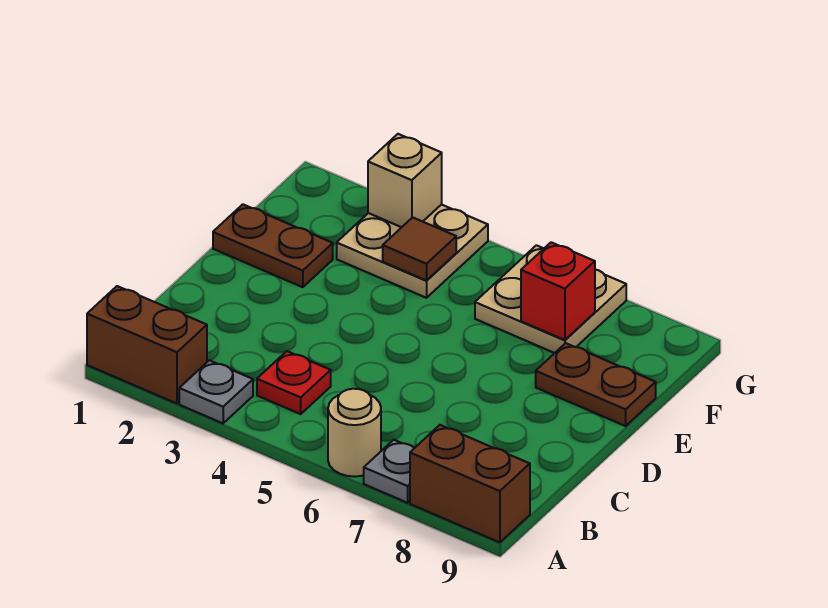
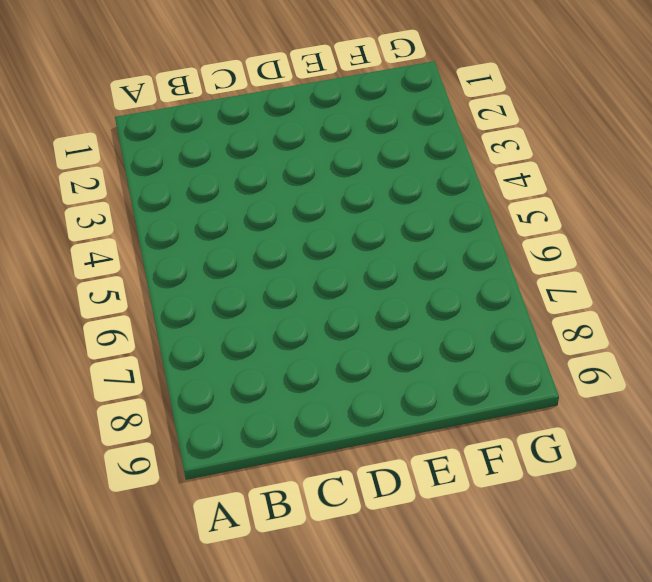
none -> brown brick A1:A2 level 1
none -> grey plate A3 level 1
none -> tan round brick A6 level 1

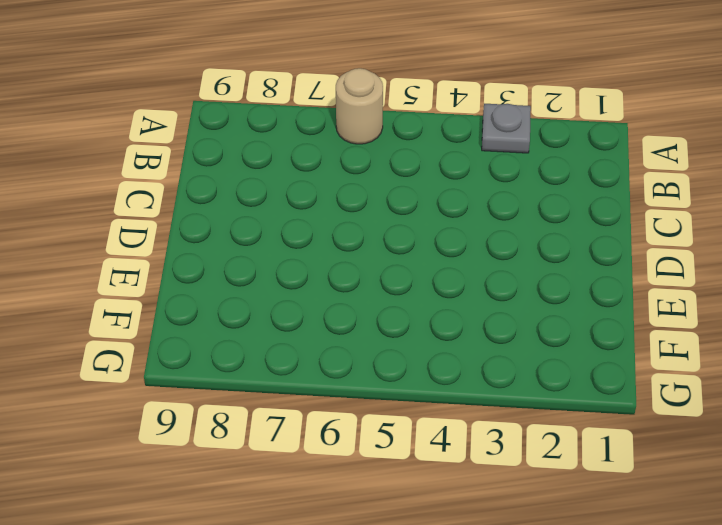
none -> brown brick A1:A2 level 1
none -> grey plate A7 level 1
none -> brown brick A8:A9 level 1

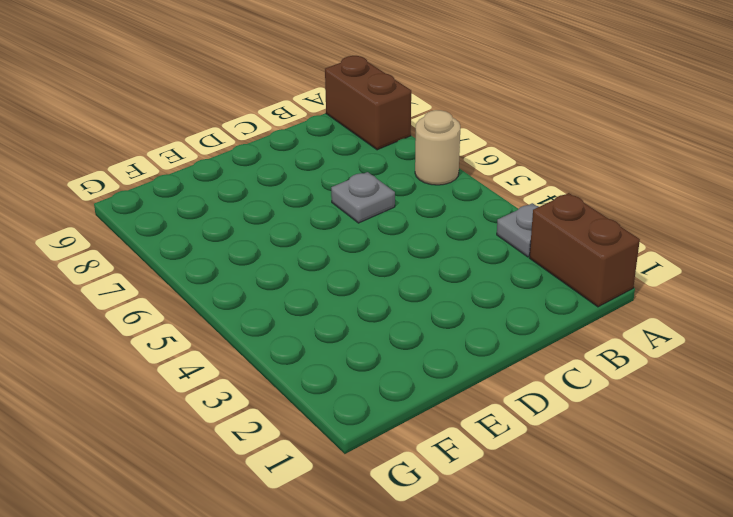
grey plate C6 level 1 -> grey plate A7 level 1
none -> red plate B4 level 1
none -> brown plate E1:E2 level 1
none -> brown plate E8:E9 level 1

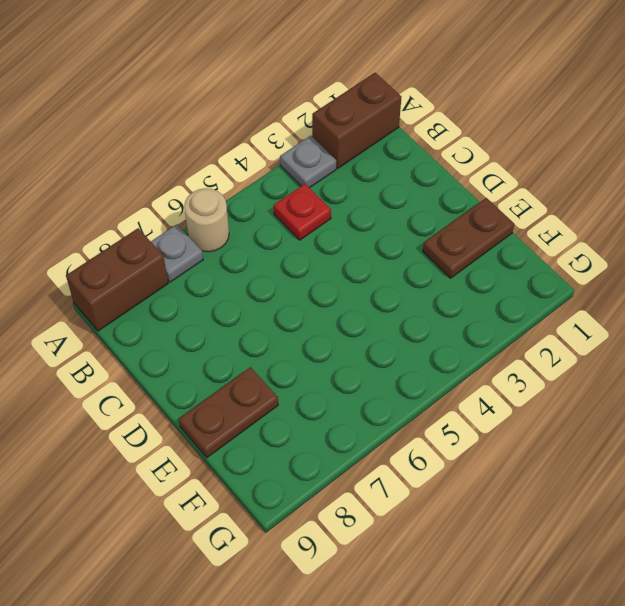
none -> tan plate F3:G4 level 1
none -> tan plate F6:G7 level 1
none -> brown tile F4 level 2

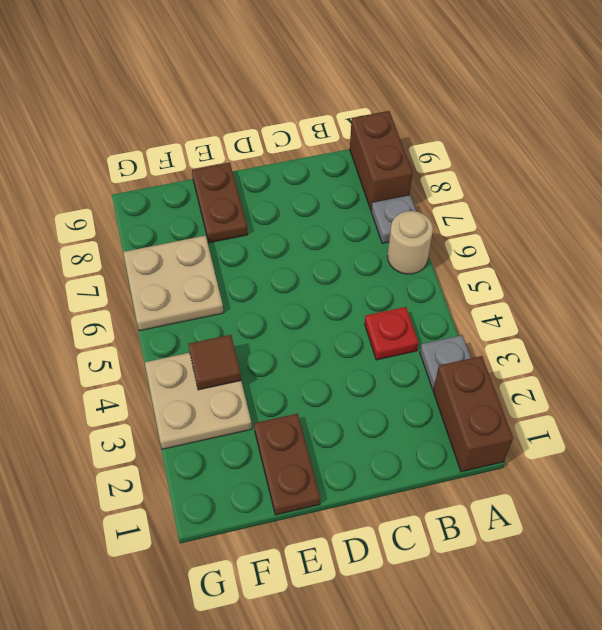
none -> red brick F7 level 2
none -> tan brick G3 level 2

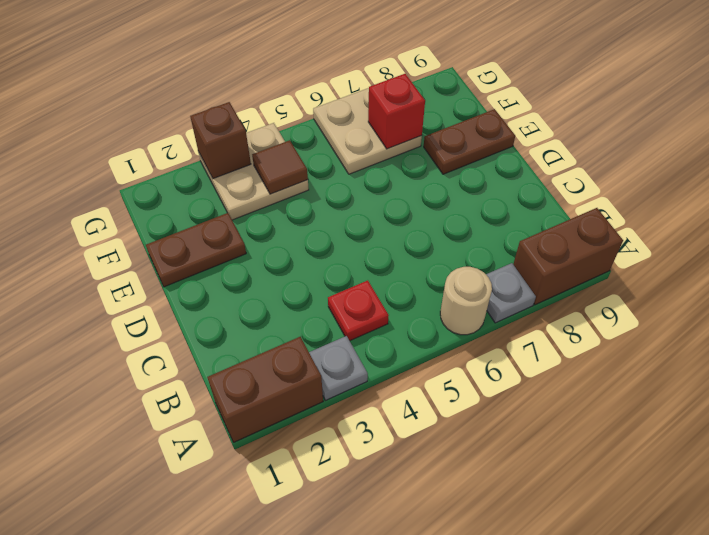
brown brick G3 level 2 -> tan brick G3 level 2

